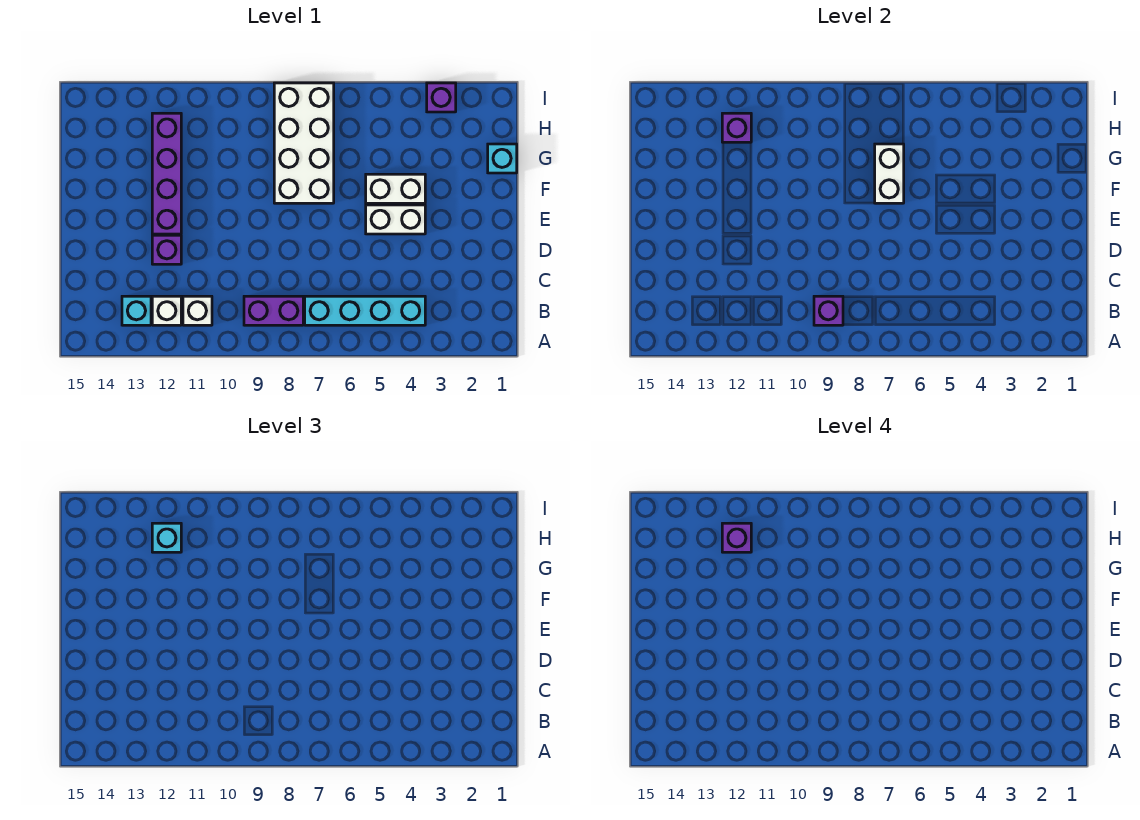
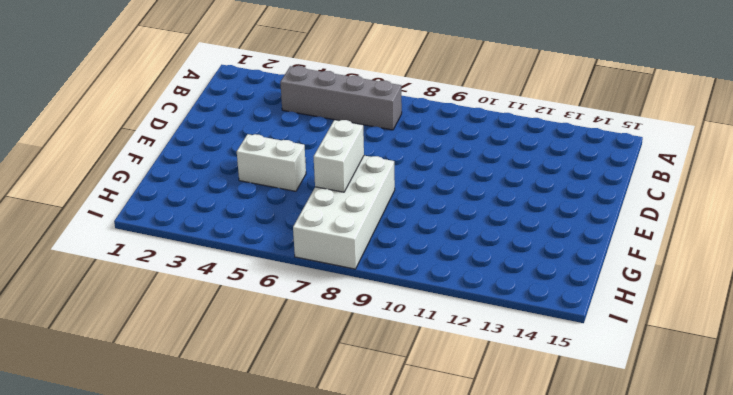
grey brick B4:B7 level 1 -> cyan brick B4:B7 level 1
none -> purple brick B8:B9 level 1
none -> white brick B11 level 1
none -> white brick B12 level 1

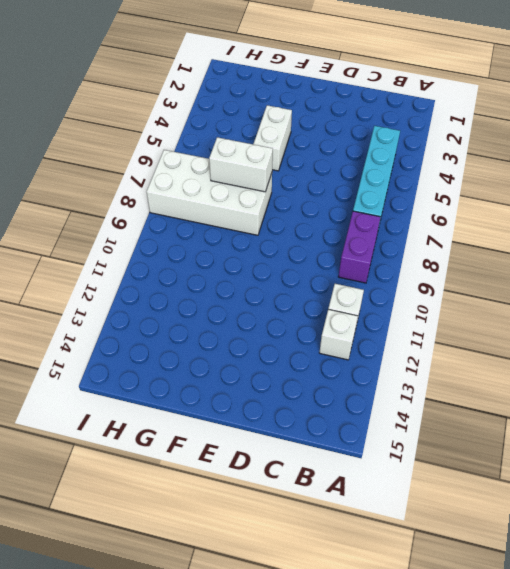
none -> cyan brick B13 level 1
none -> purple brick D12 level 1
none -> white brick E4:E5 level 1

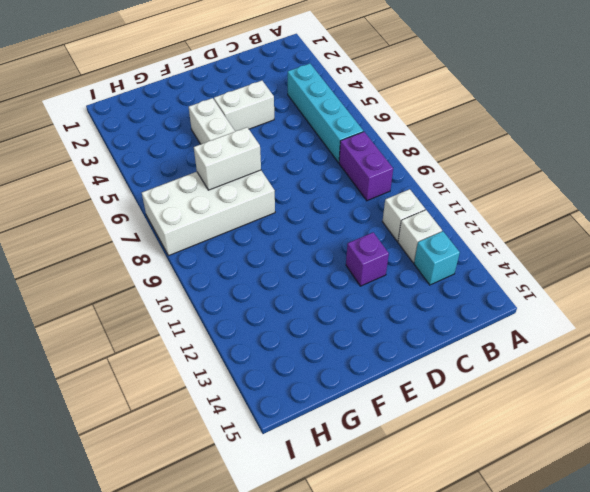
white brick D4:E4 level 1 -> white brick E4:E5 level 1
none -> purple brick E12:H12 level 1
none -> cyan brick G1 level 1
none -> purple brick I3 level 1

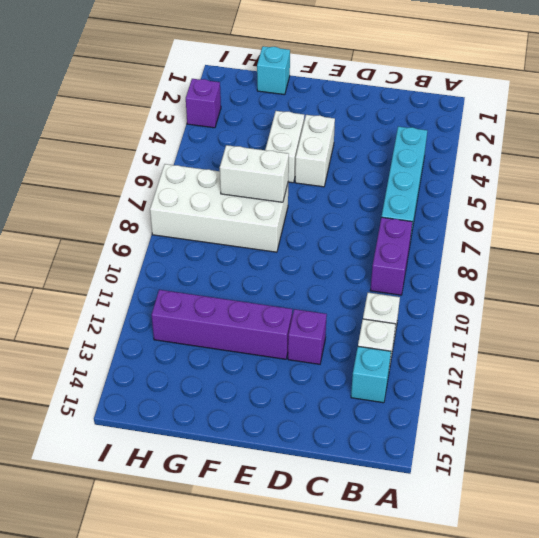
none -> purple brick B9 level 2
none -> purple brick H12 level 2
none -> cyan brick H12 level 3

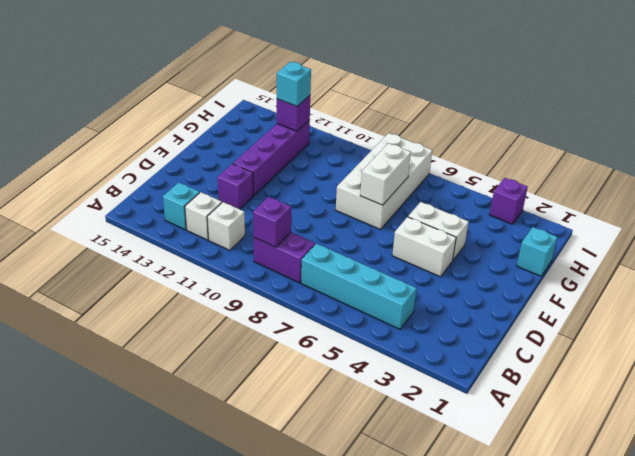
none -> purple brick H12 level 4

